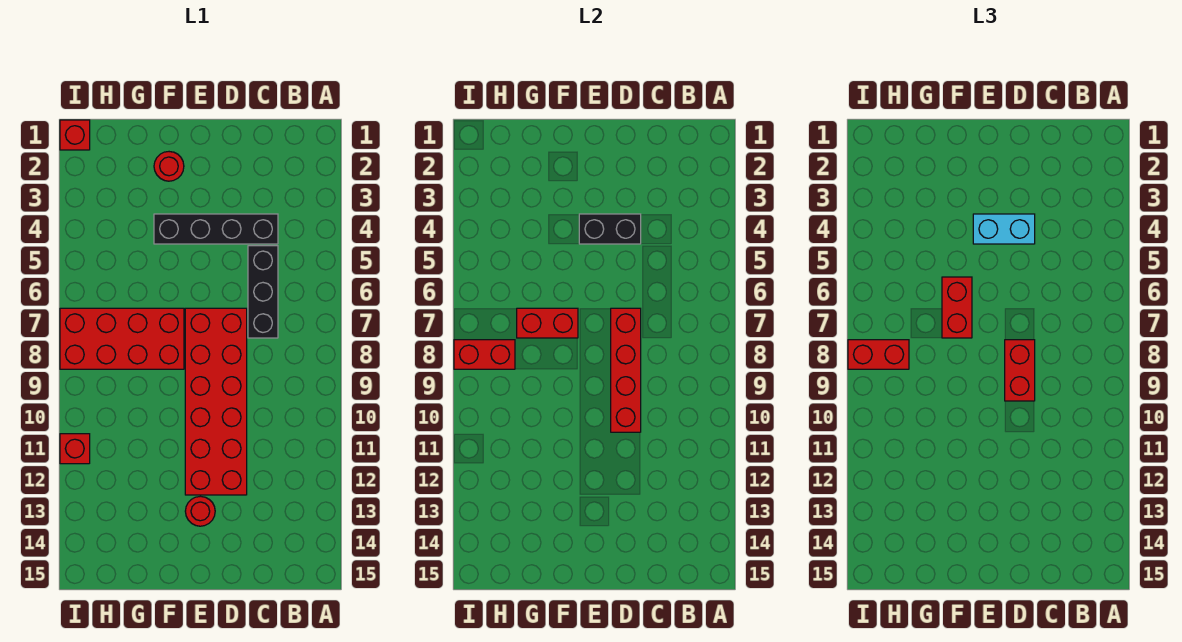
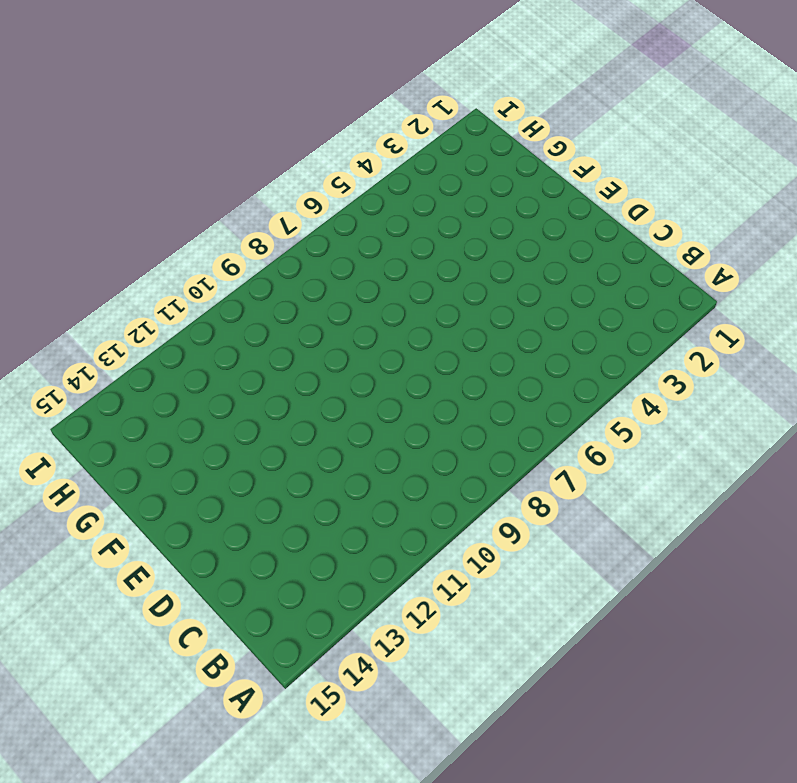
none -> black brick C4:F4 level 1
none -> black brick C5:C7 level 1
none -> red brick D7:E12 level 1

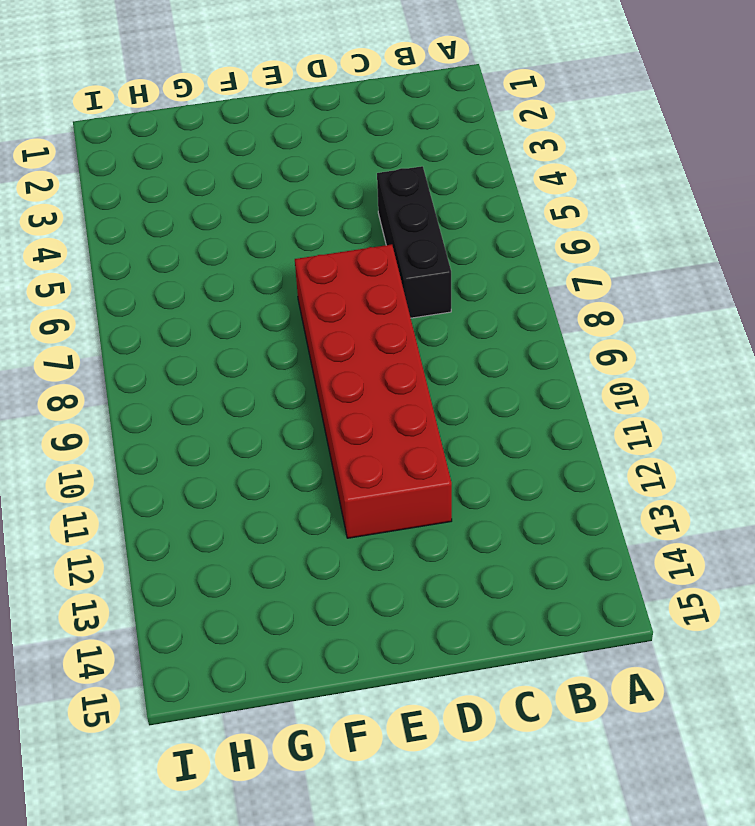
none -> black brick C4:F4 level 1
none -> red round brick E13 level 1
none -> red round brick F2 level 1

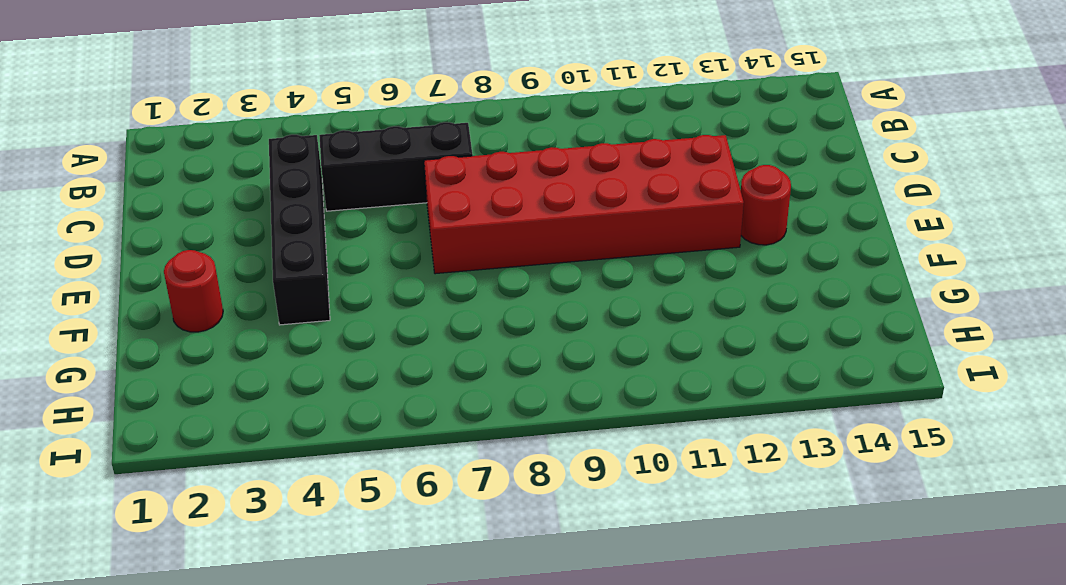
none -> red brick F7:I8 level 1
none -> red brick I1 level 1
none -> red brick I11 level 1

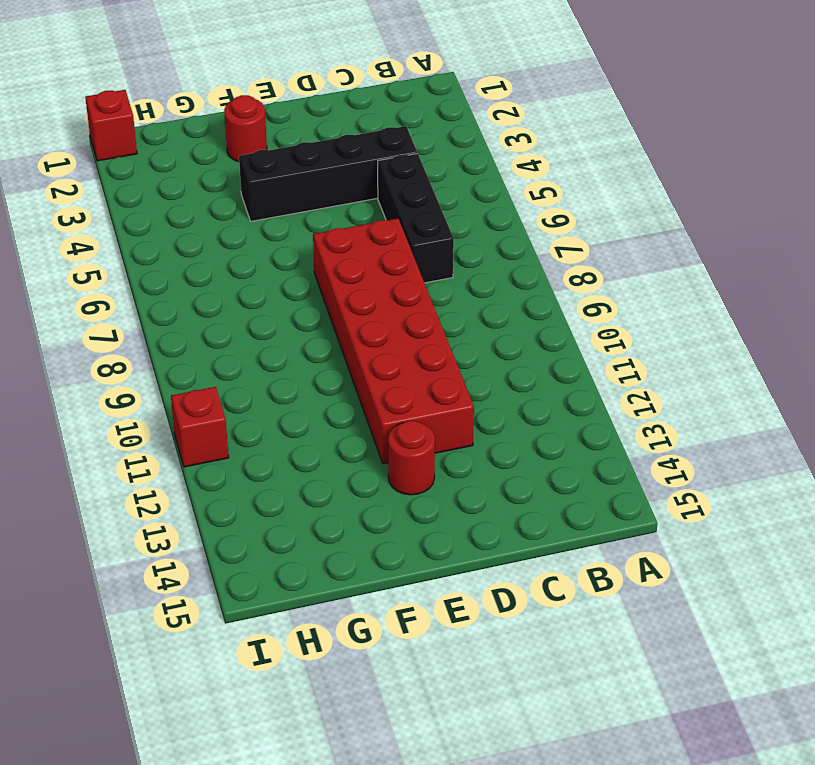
none -> red brick F7:I8 level 1
none -> black brick D4:E4 level 2
none -> red brick D7:D10 level 2

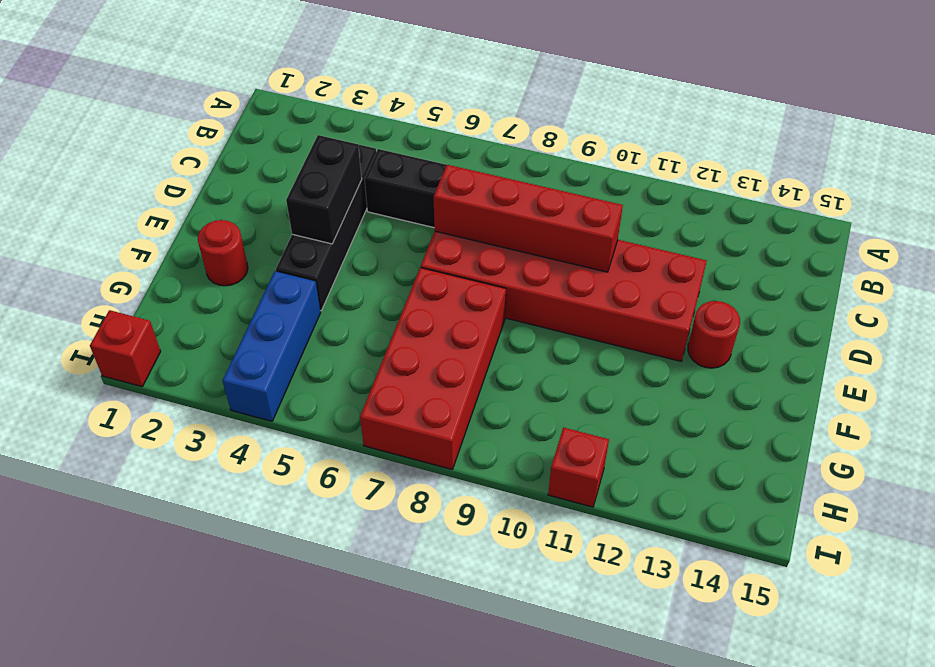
blue brick G4:I4 level 1 -> none
none -> red brick F7:G7 level 2
none -> red brick H8:I8 level 2
none -> cyan brick D4:E4 level 3

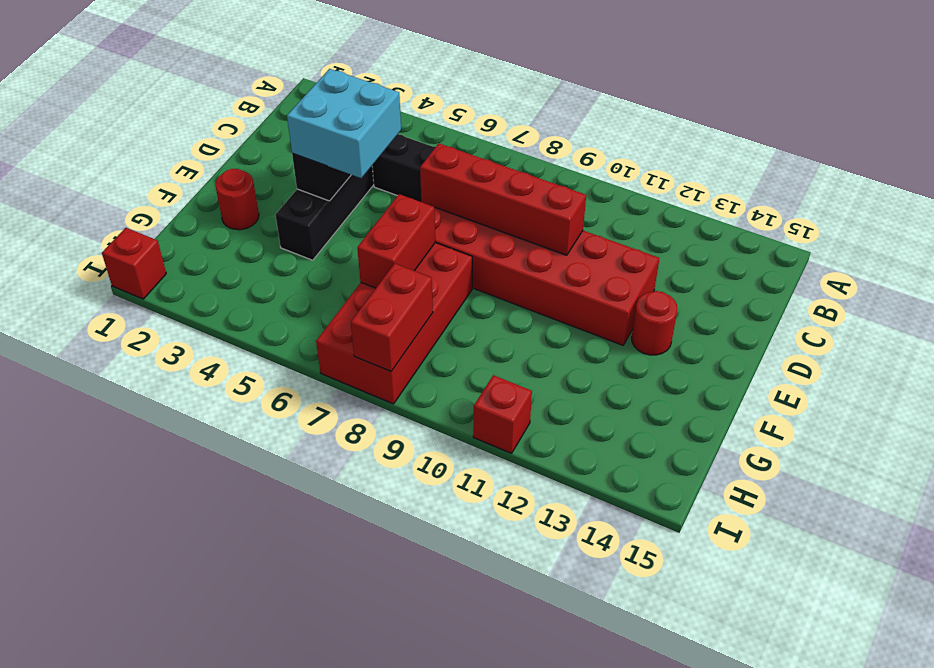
cyan brick D4:E5 level 3 -> cyan brick D4:E4 level 3
none -> red brick D8:D9 level 3
none -> red brick F6:F7 level 3
none -> red brick H8:I8 level 3

